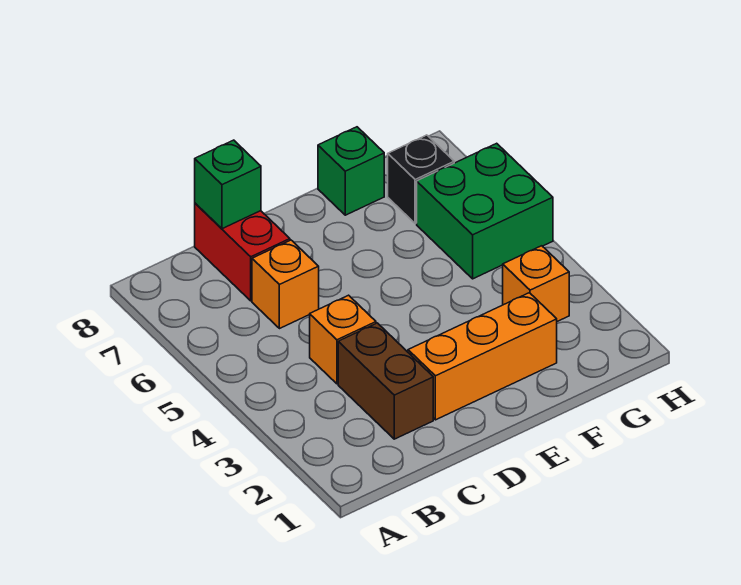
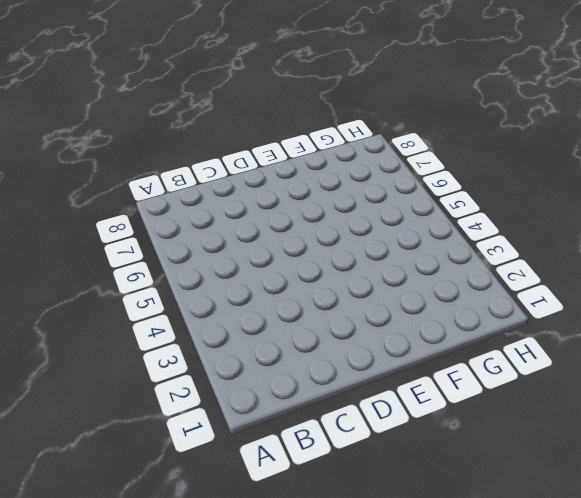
none -> brown brick C2:C3 level 1
none -> orange brick C4 level 1

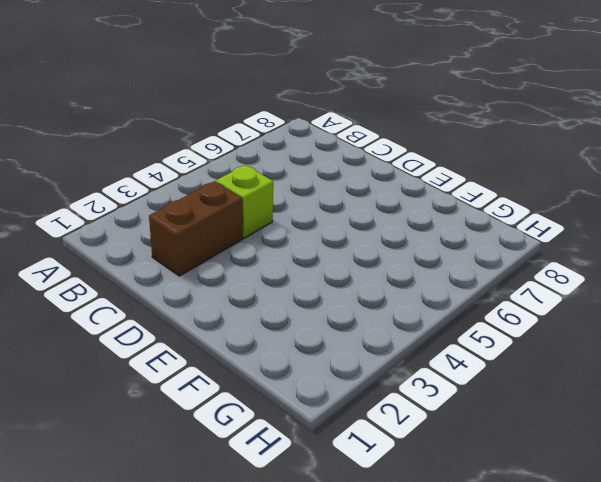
lime brick C4 level 1 -> orange brick C4 level 1
none -> orange brick C6 level 1
none -> red brick C7:C8 level 1

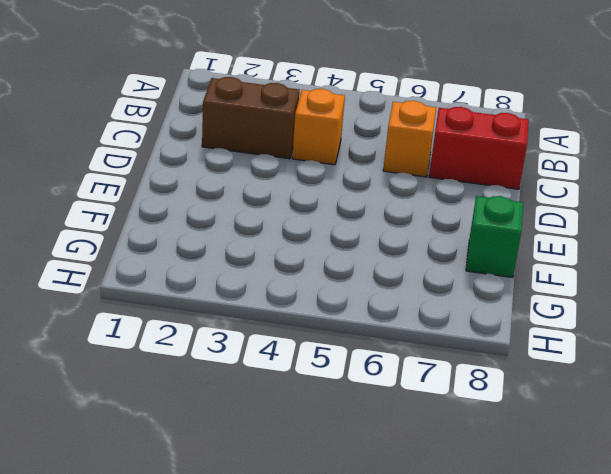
none -> orange brick D2:F2 level 1
none -> orange brick G3 level 1

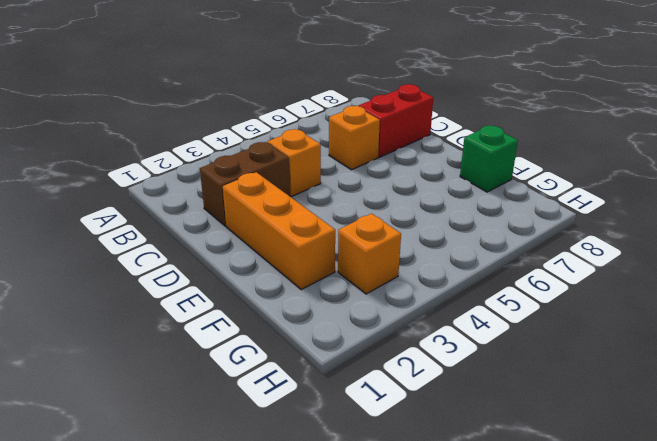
none -> green brick G5:H6 level 1
none -> black brick G7 level 1

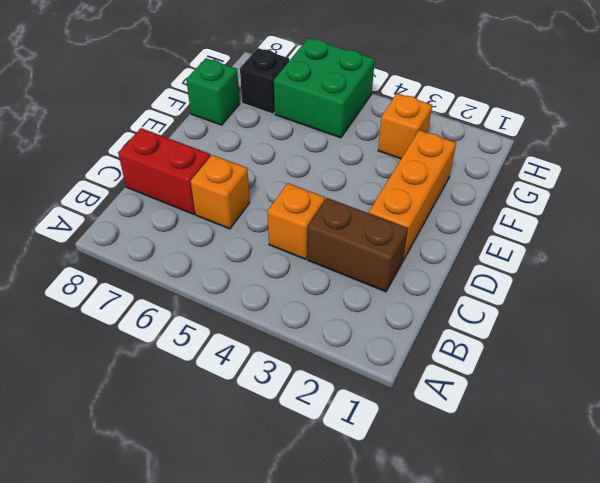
none -> green brick C8 level 2

